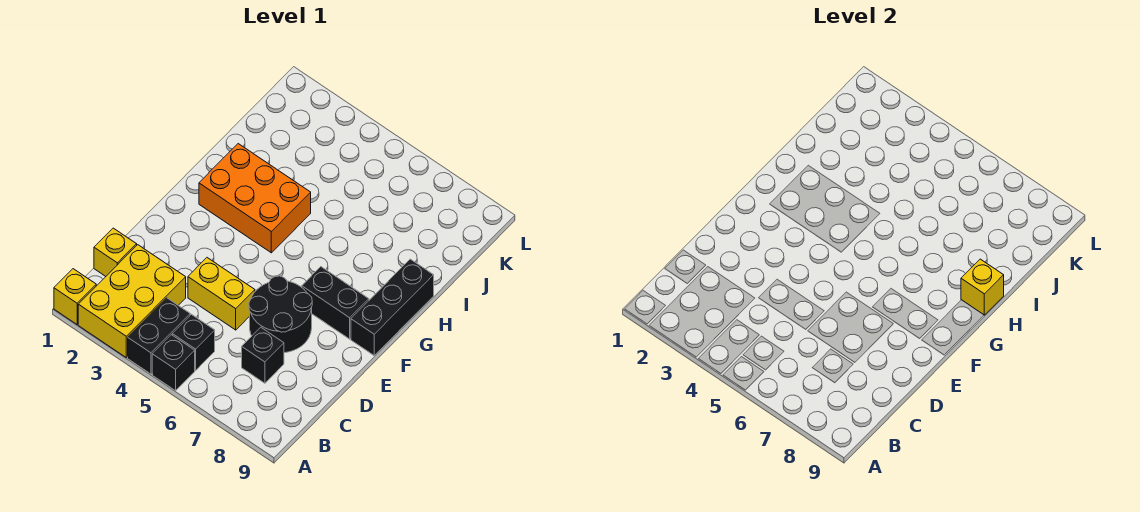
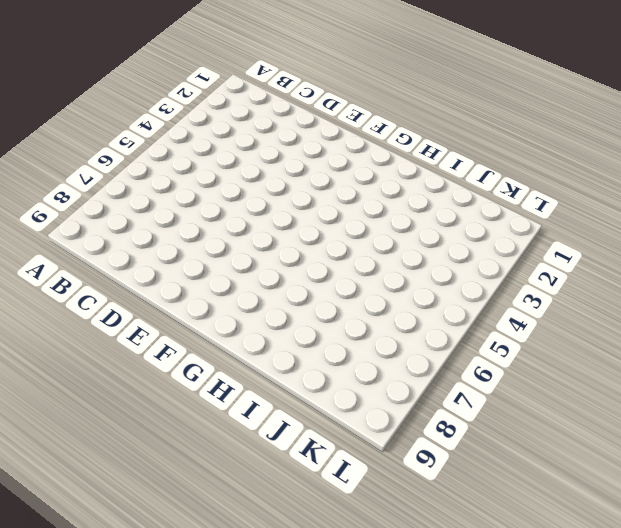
none -> yellow brick A1 level 1
none -> yellow brick A2:C3 level 1
none -> black brick A4:B4 level 1

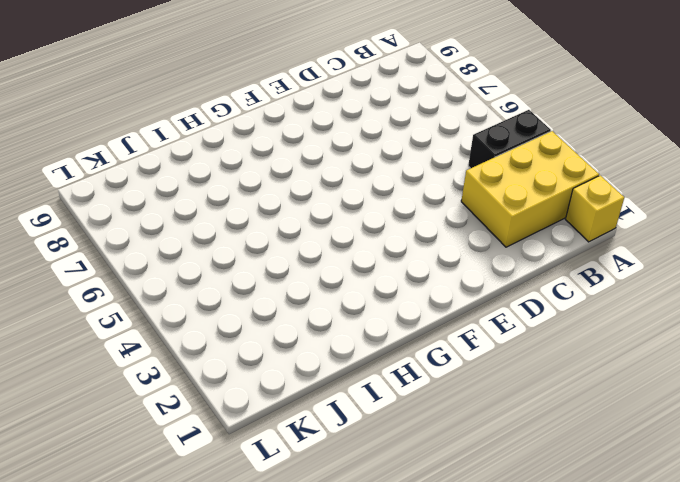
none -> black brick A5 level 1
none -> black brick B5 level 1
none -> yellow brick C1 level 1

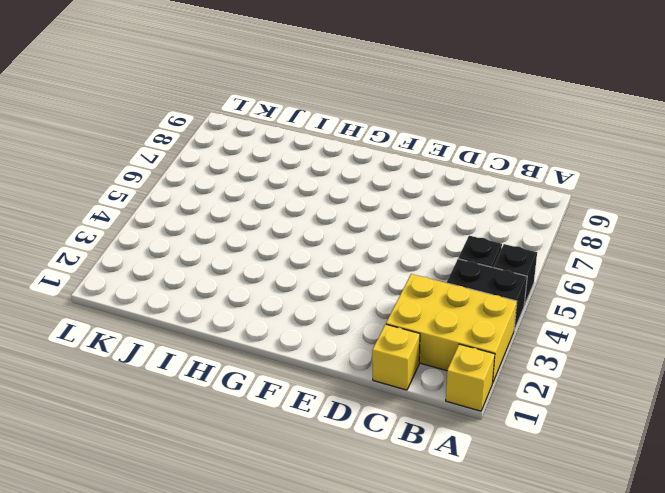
none -> black brick C7 level 1
none -> yellow brick D4:D5 level 1
none -> black round brick D6:E7 level 1

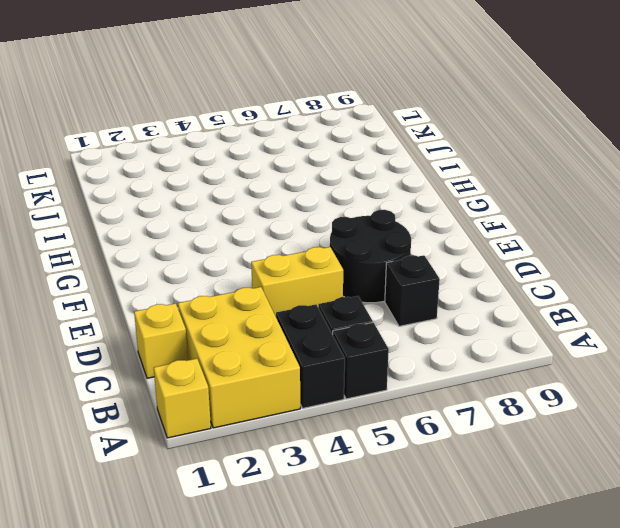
none -> black brick F7:F8 level 1
none -> black brick F9:H9 level 1
none -> orange brick G2:H4 level 1

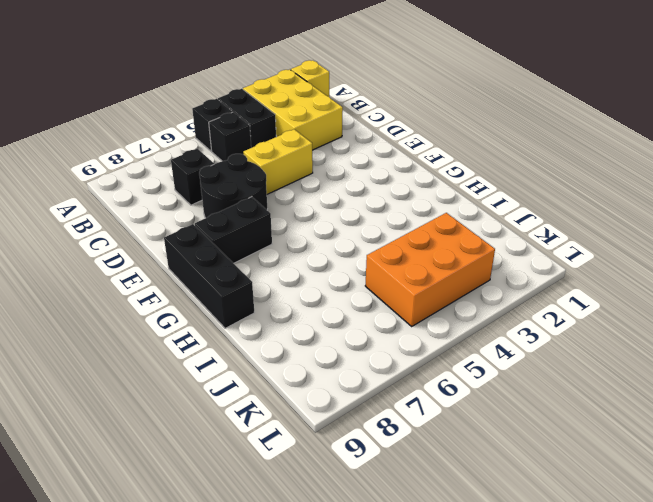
orange brick J3:K5 level 1 -> orange brick G2:H4 level 1
none -> yellow brick C1 level 1
none -> yellow brick H9 level 2

